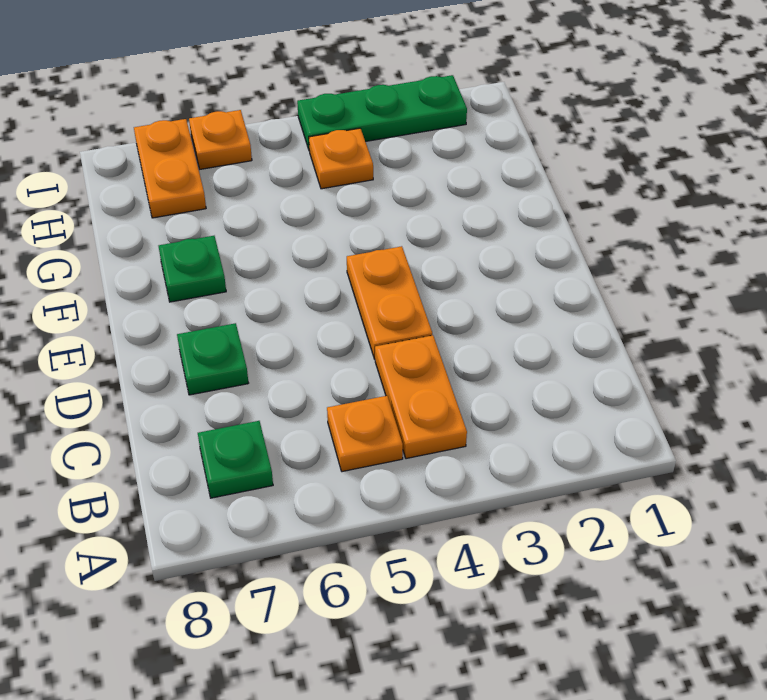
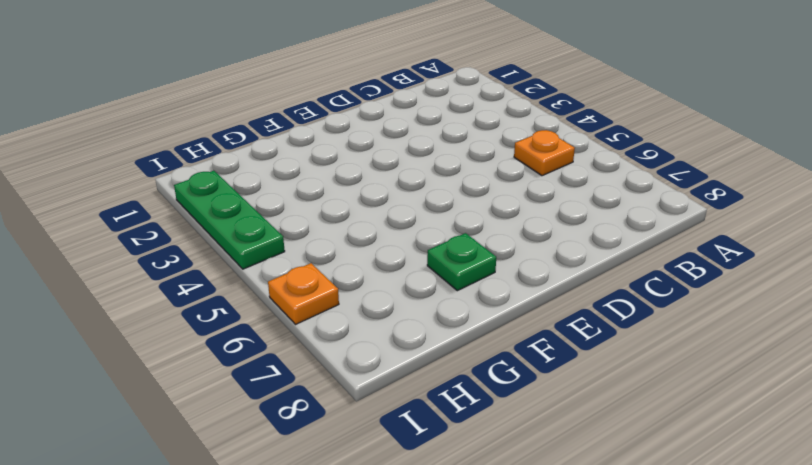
none -> orange plate B4:C4 level 1
none -> green plate B7 level 1

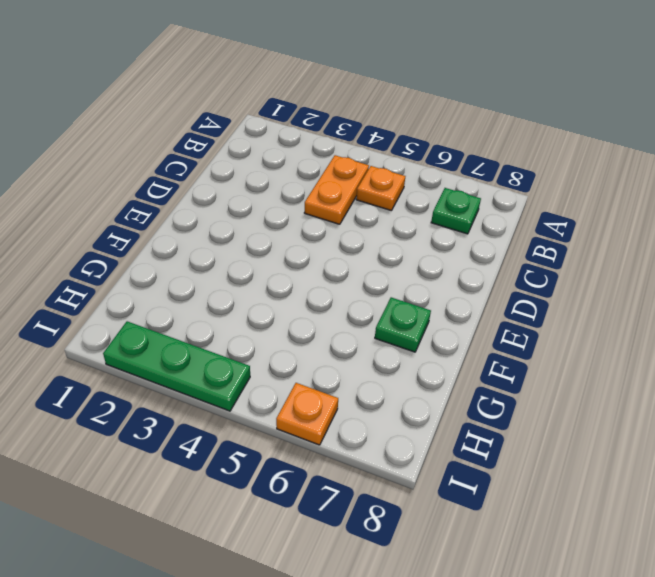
none -> orange plate D4:E4 level 1
none -> green plate D7 level 1

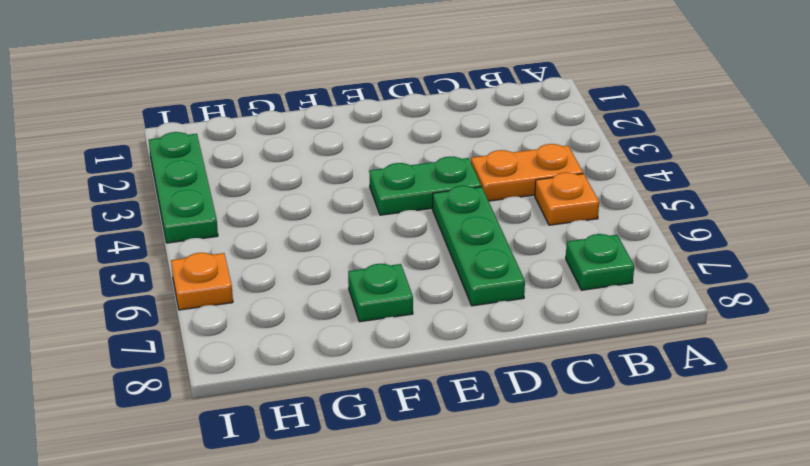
green plate D4:E4 level 1 -> orange plate D4:E4 level 1
green plate D5:D7 level 1 -> green plate D7 level 1
none -> orange plate H4 level 1
none -> orange plate H7:I7 level 1

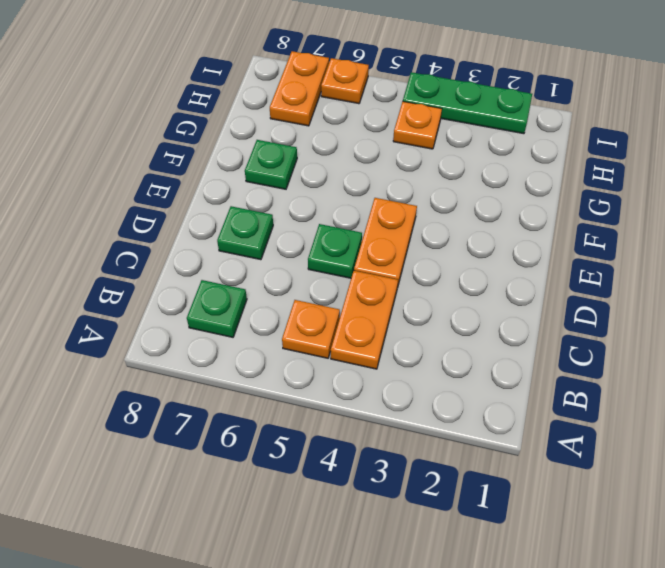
green plate D5 level 1 -> none

